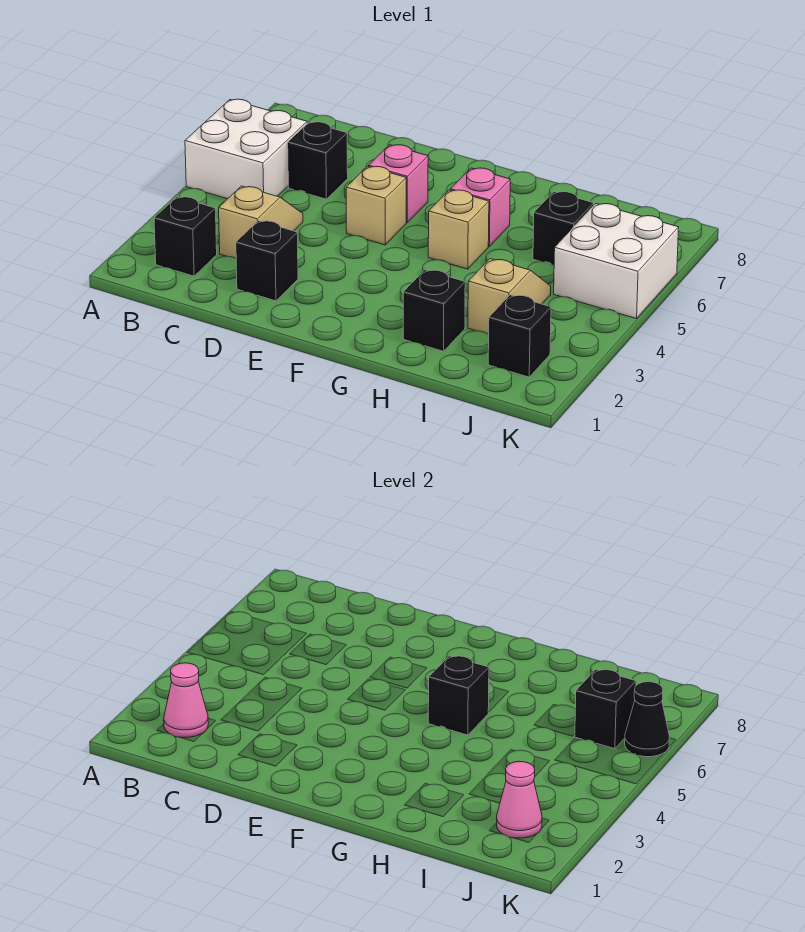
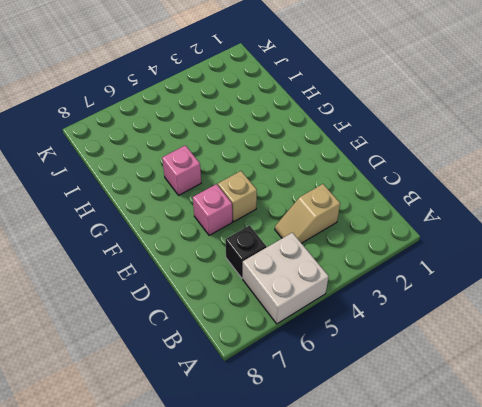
none -> black brick B2 level 1
none -> black brick D2 level 1
none -> tan brick G5 level 1

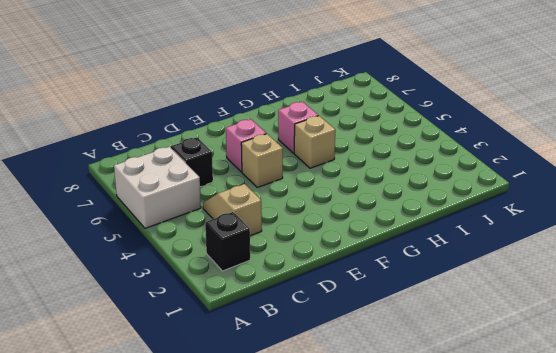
none -> black brick D2 level 1
none -> black brick H2 level 1
none -> tan slope I3:I4 level 1 top 3

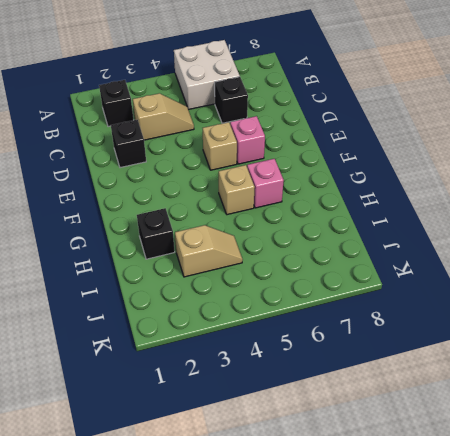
none -> black brick I6 level 1
none -> black brick J2 level 1
none -> white brick J5:K6 level 1

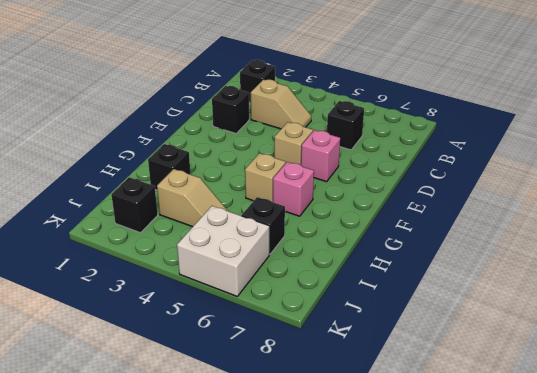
none -> white brick A5:B6 level 1
none -> pink cone B2 level 2
none -> black brick G5 level 2

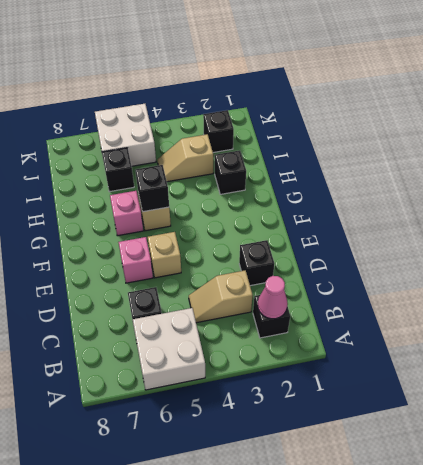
none -> pink cone J2 level 2
none -> black brick J6 level 2
none -> black cone K6 level 2

